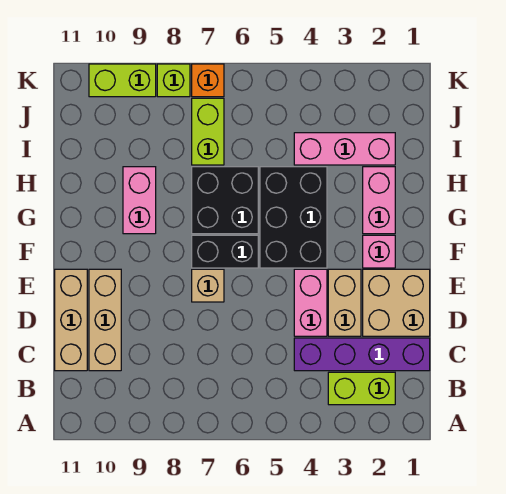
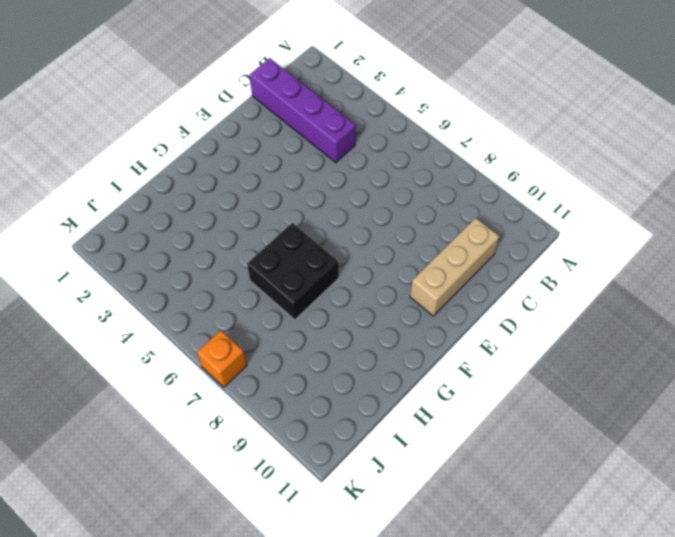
none -> lime brick B2:B3 level 1
none -> tan brick C11:E11 level 1
none -> tan brick D1:E2 level 1

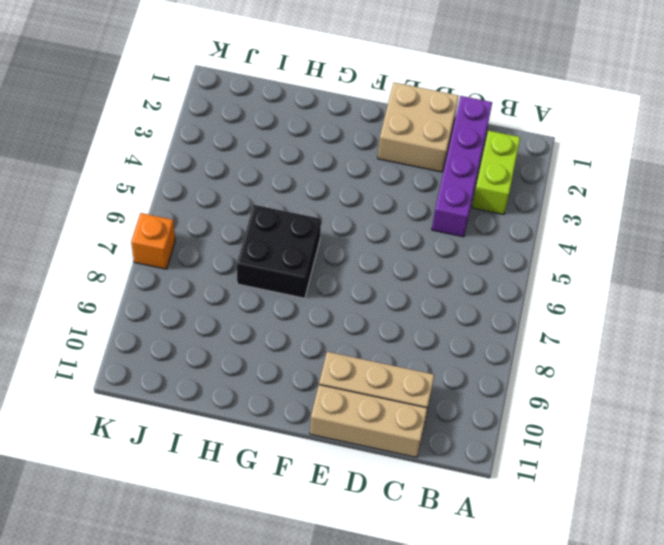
none -> tan brick D3:E3 level 1
none -> pink brick D4:E4 level 1
none -> tan brick E7 level 1

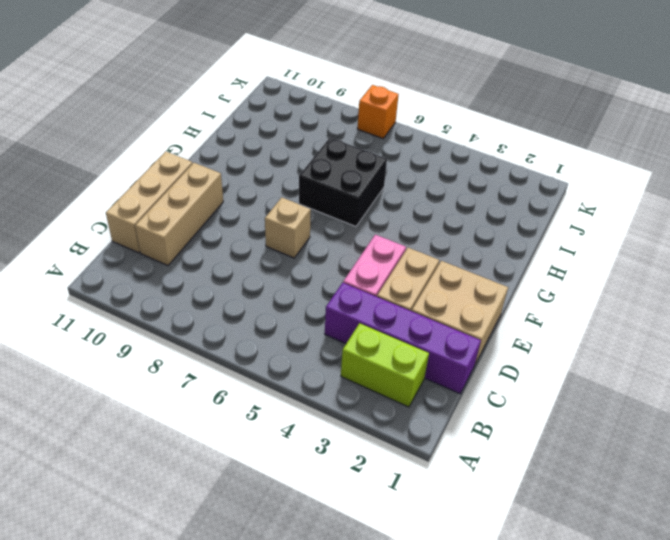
none -> pink brick F2 level 1
none -> black brick F4:H5 level 1
none -> black brick F6:F7 level 1

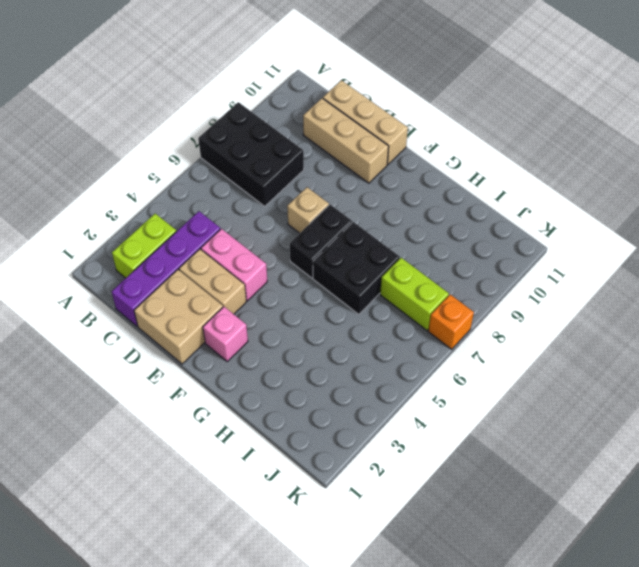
black brick A7:C8 level 1 -> black brick F4:H5 level 1
none -> pink brick G2:H2 level 1
none -> pink brick G9:H9 level 1
none -> pink brick I2:I4 level 1

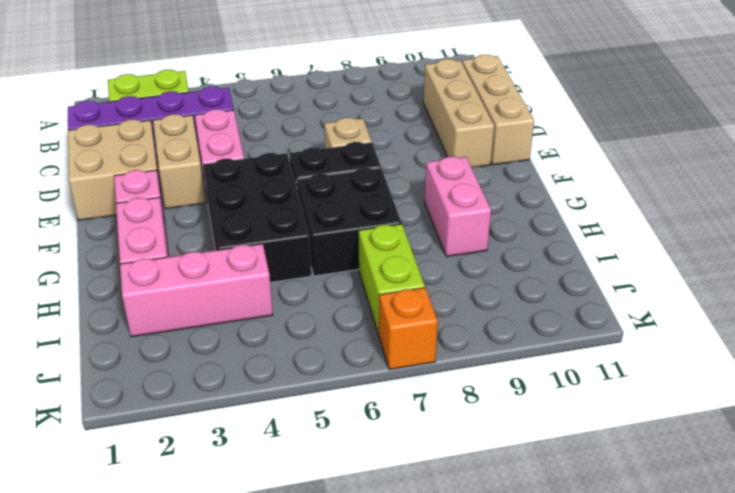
none -> lime brick K8 level 1
none -> lime brick K9:K10 level 1

